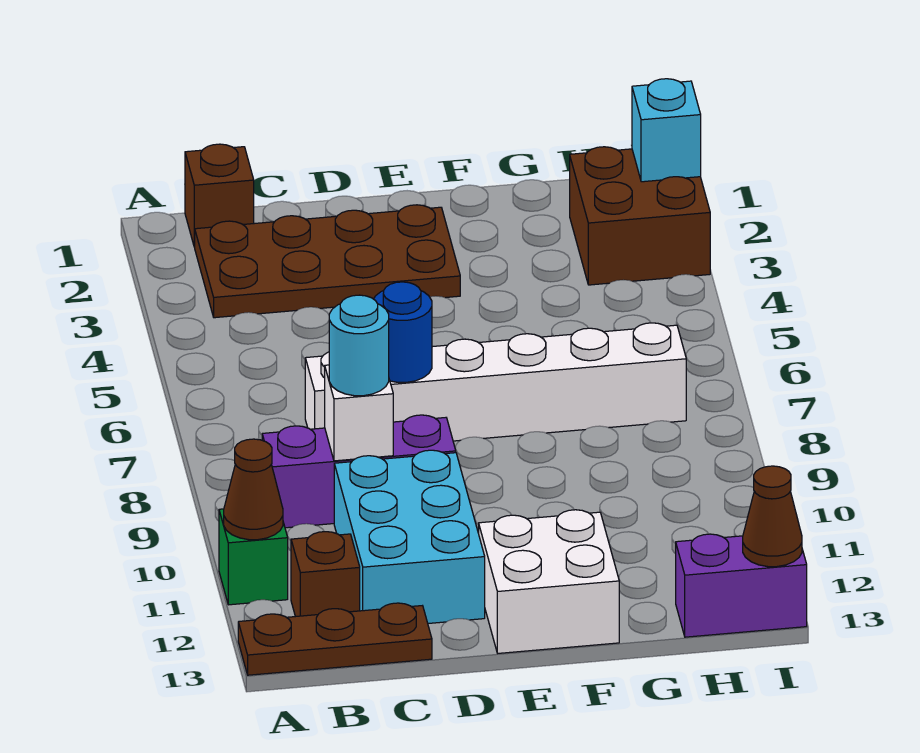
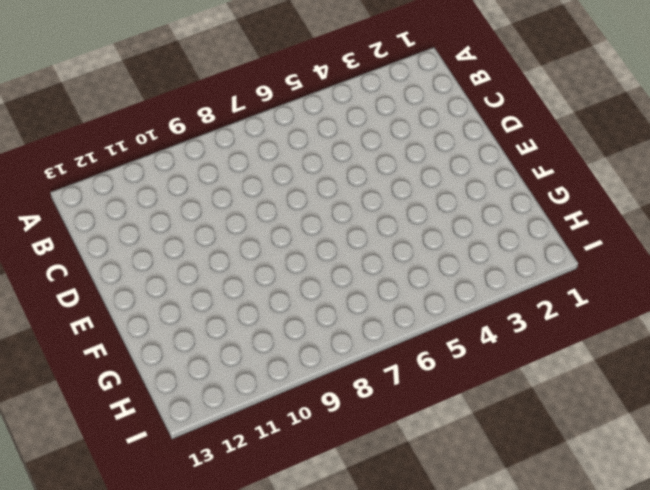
none -> green brick A11 level 1
none -> brown plate A13:C13 level 1
none -> brown brick B1 level 1

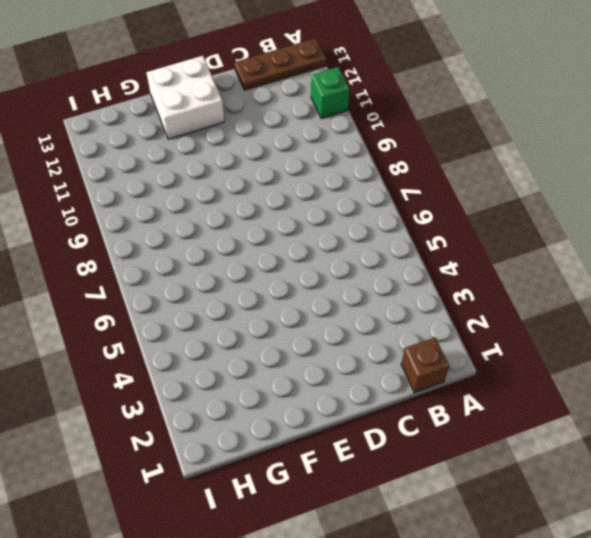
none -> brown plate B2:E3 level 1
none -> purple brick B9:D9 level 1
none -> brown brick B12 level 1

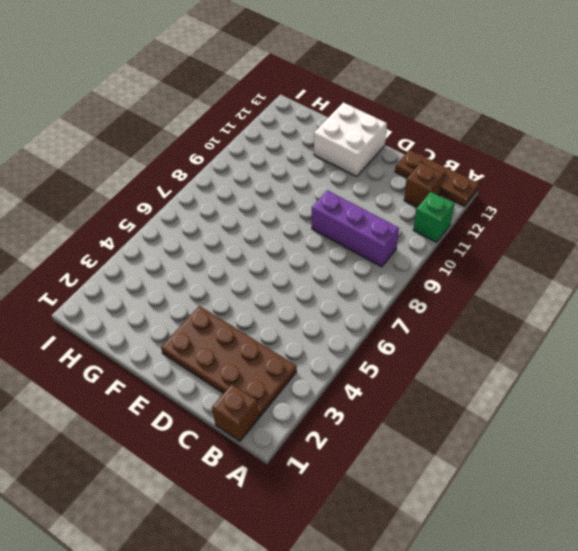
none -> white brick C7:H7 level 1
none -> cyan brick C10:D12 level 1
none -> brown brick H2:I3 level 1

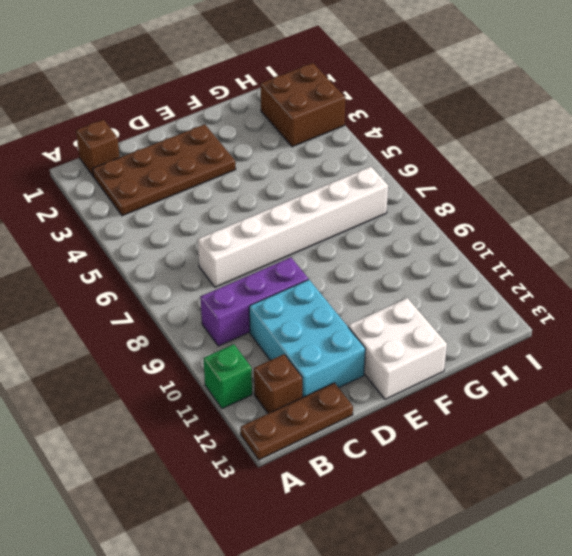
none -> purple brick H13:I13 level 1
none -> brown cone A11 level 2
none -> white brick C9 level 2

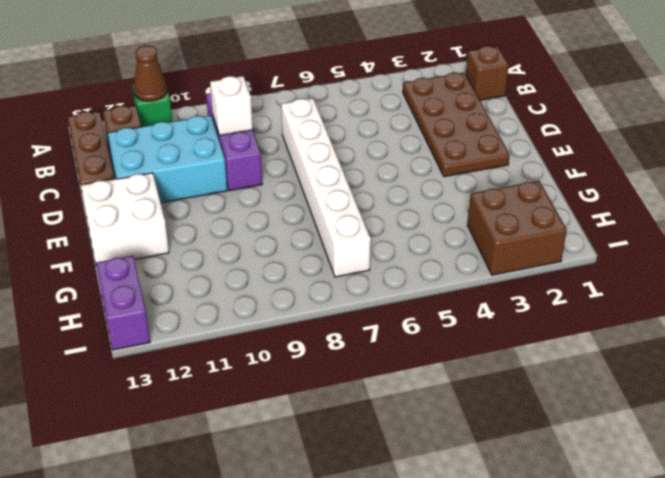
none -> blue round brick D7 level 2
none -> cyan brick I2 level 2
none -> brown cone I13 level 2

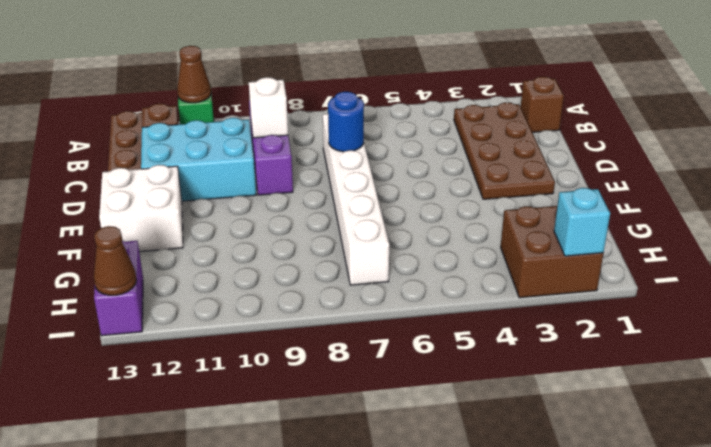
none -> cyan round brick C9 level 3

